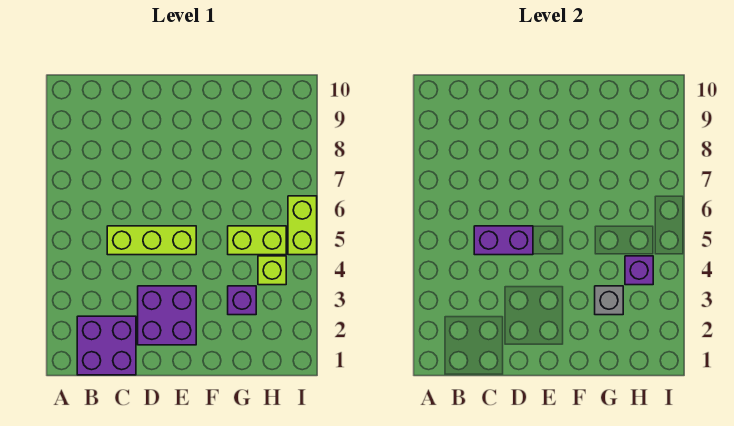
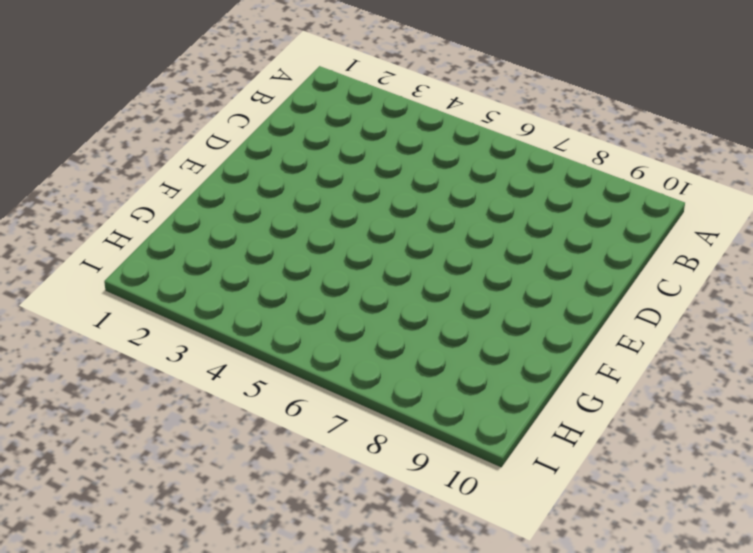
none -> purple brick B1:C2 level 1
none -> lime brick C5:E5 level 1

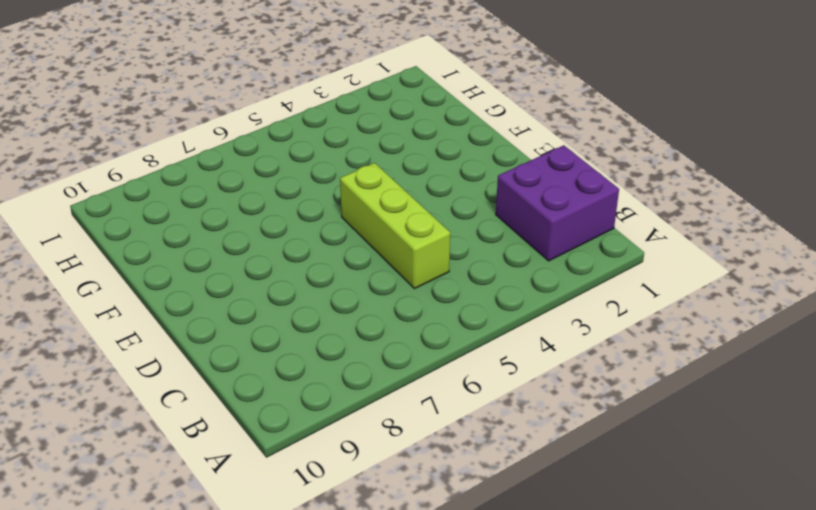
none -> purple brick D2:E3 level 1
none -> purple brick G3 level 1

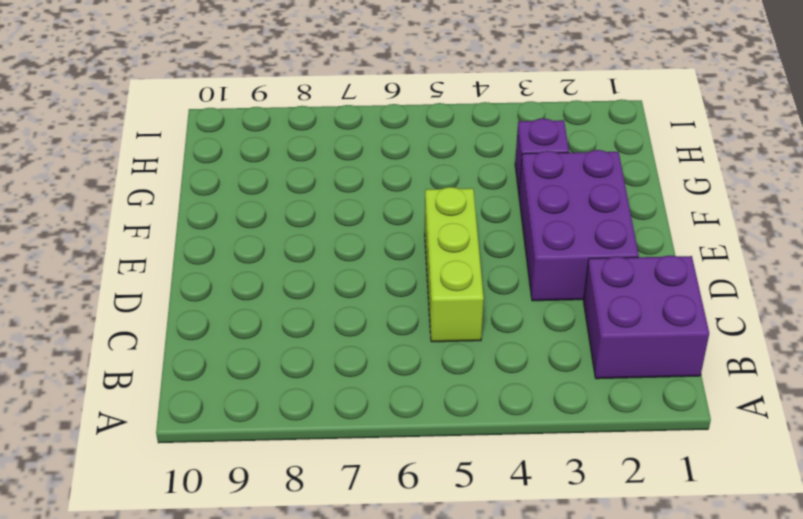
purple brick D2:F3 level 1 -> purple brick D2:E3 level 1
none -> lime brick G5:H5 level 1
none -> lime brick H4 level 1

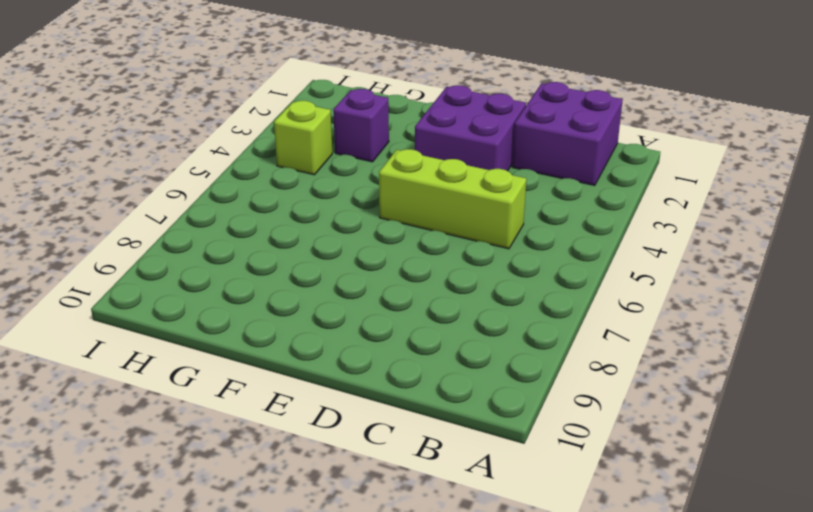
none -> lime brick G5:H5 level 1
none -> lime brick I5:I6 level 1

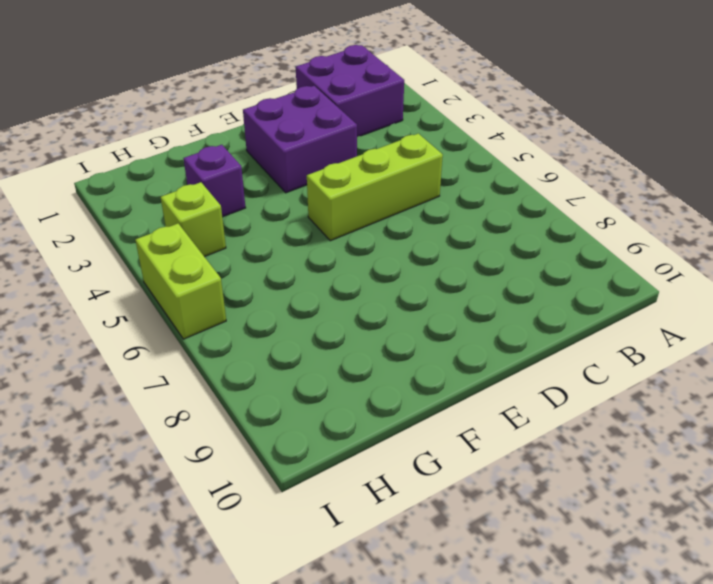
none -> lime brick G5:H5 level 1
none -> purple brick C5:D5 level 2

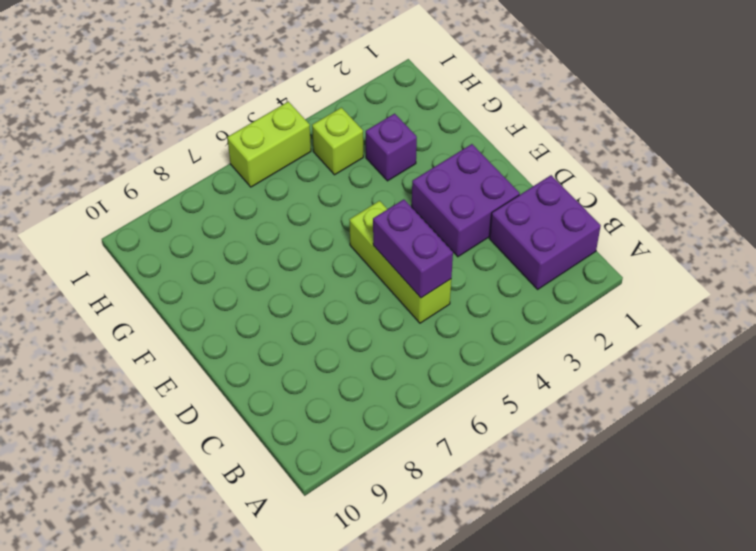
none -> lime brick G5:H5 level 1
none -> grey brick G3 level 2

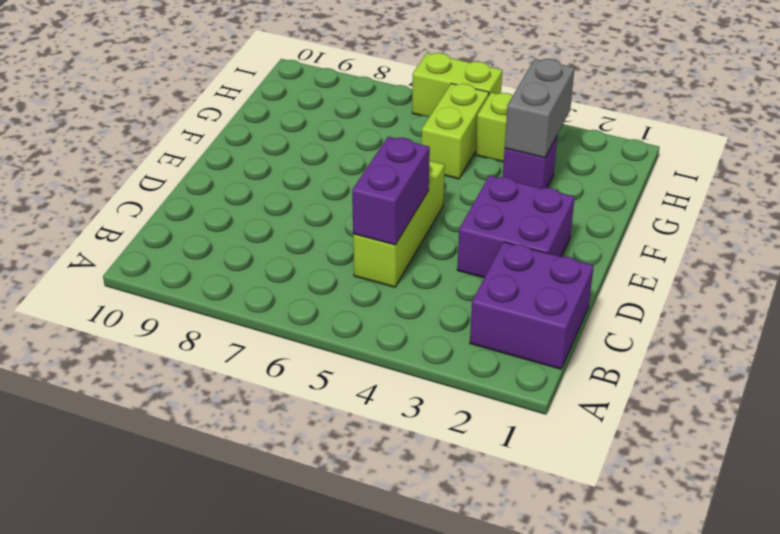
grey brick G3:H3 level 2 -> grey brick G3 level 2
none -> purple brick H4 level 2

